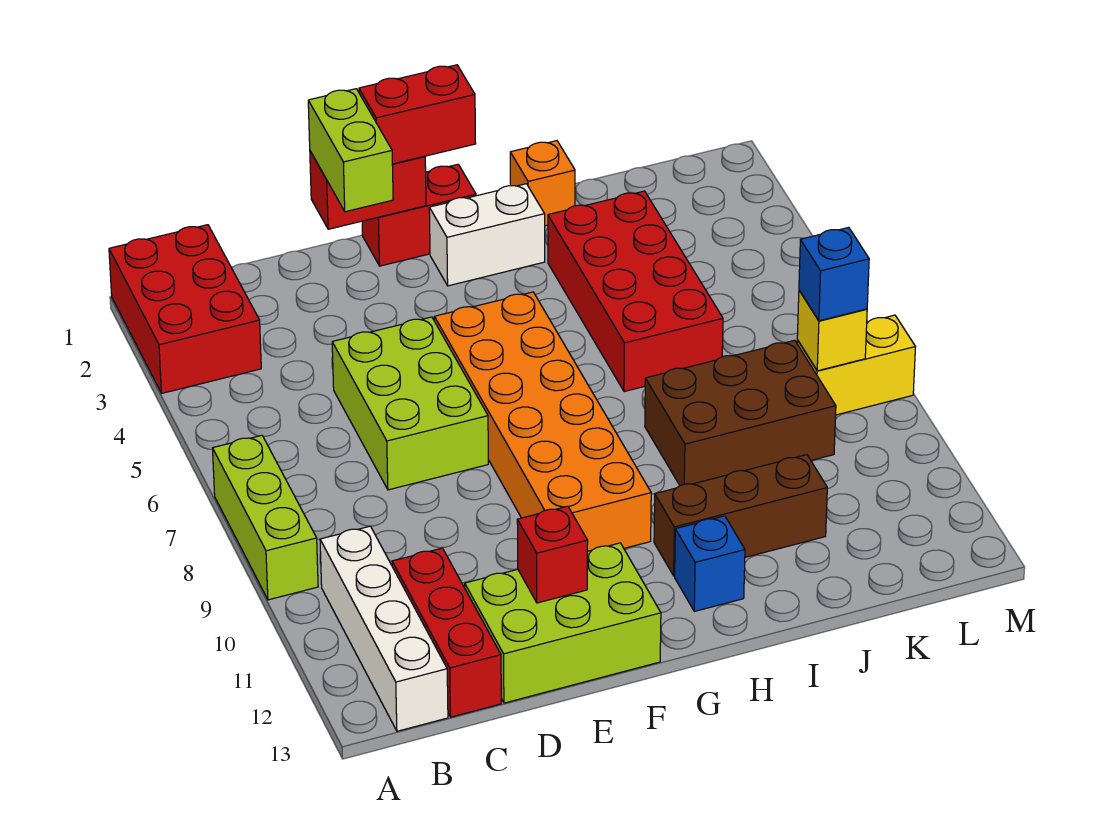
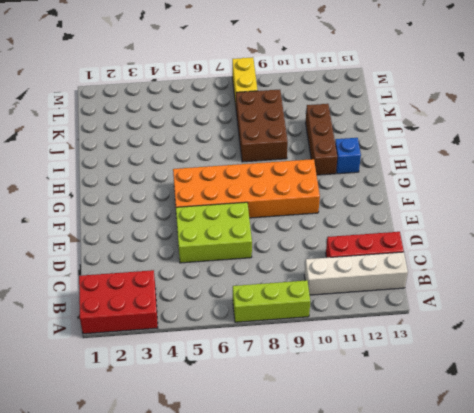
none -> lime brick D12:F13 level 1
none -> red brick F1:G1 level 1
none -> white brick G2:H2 level 1

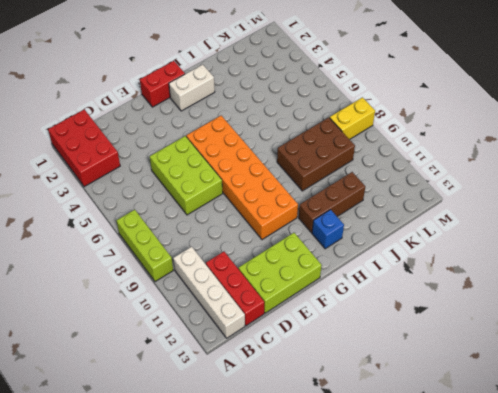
none -> orange brick I1 level 1
none -> red brick I3:J6 level 1
none -> red brick E1:F1 level 2

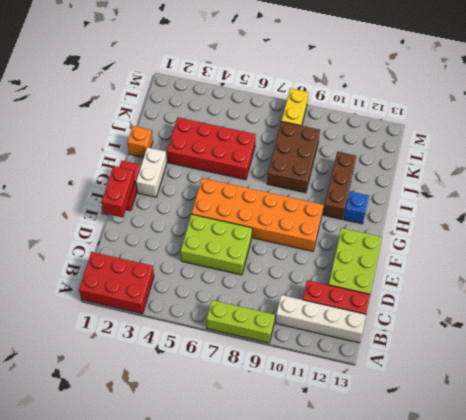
none -> red brick E12 level 2
none -> yellow brick L8 level 2
none -> lime brick E1:E2 level 3

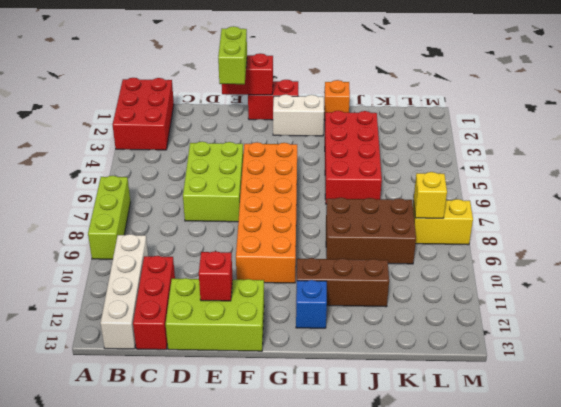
none -> red brick F1:G1 level 3
none -> blue brick L8 level 3

